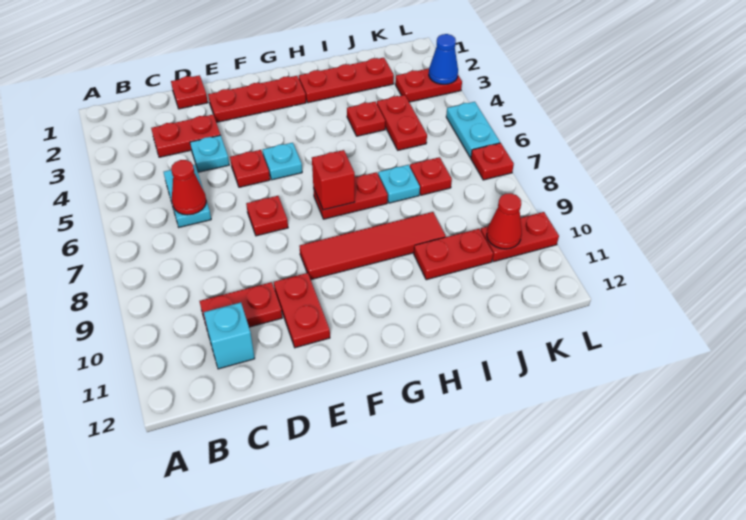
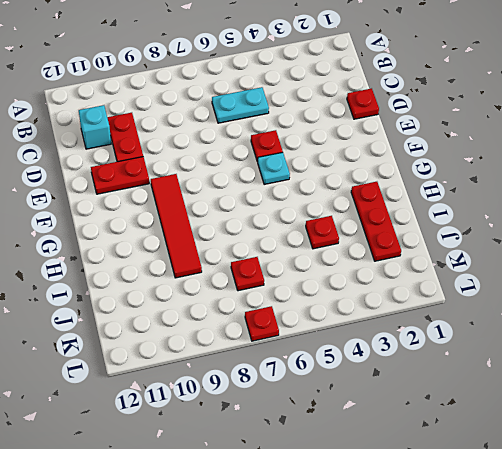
none -> red plate C3:D3 level 1
none -> cyan plate D4 level 1
none -> red plate E2:G2 level 1

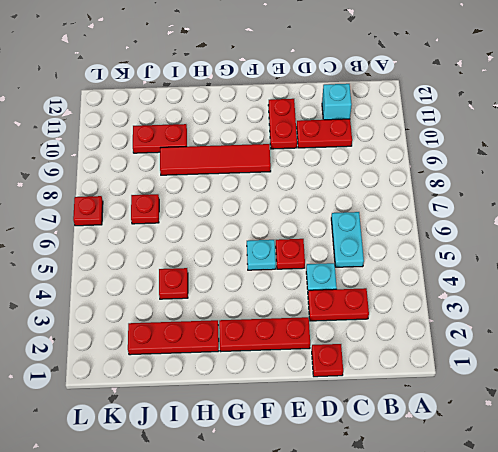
none -> red plate E7 level 1
none -> red plate G7:H7 level 1
none -> cyan plate I7 level 1

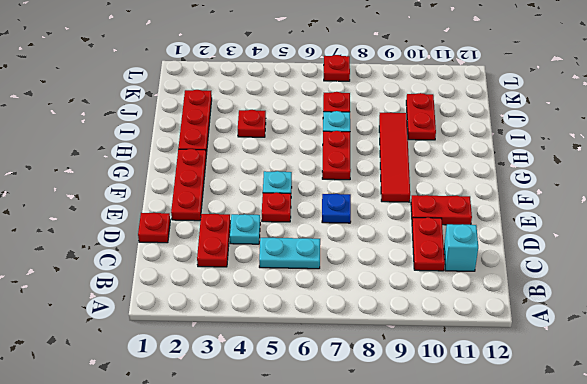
blue plate E7 level 1 -> red plate E7 level 1
none -> red plate J4:J5 level 1
none -> red plate K3:L3 level 1
none -> red plate K10:L10 level 1

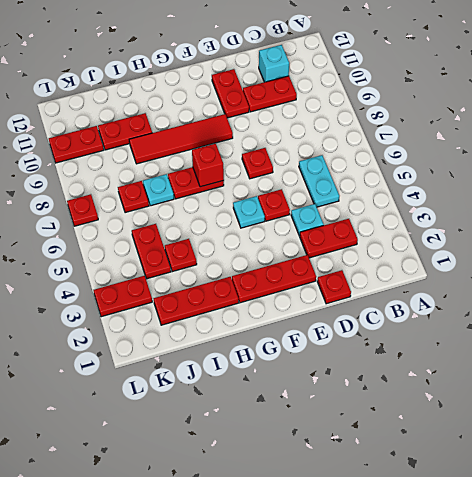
none -> cyan plate L5:L6 level 1
none -> red cone C6 level 2
none -> red cone K10 level 2

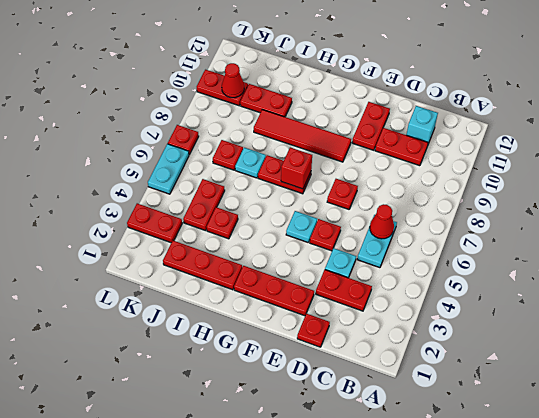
none -> blue cone L3 level 2

